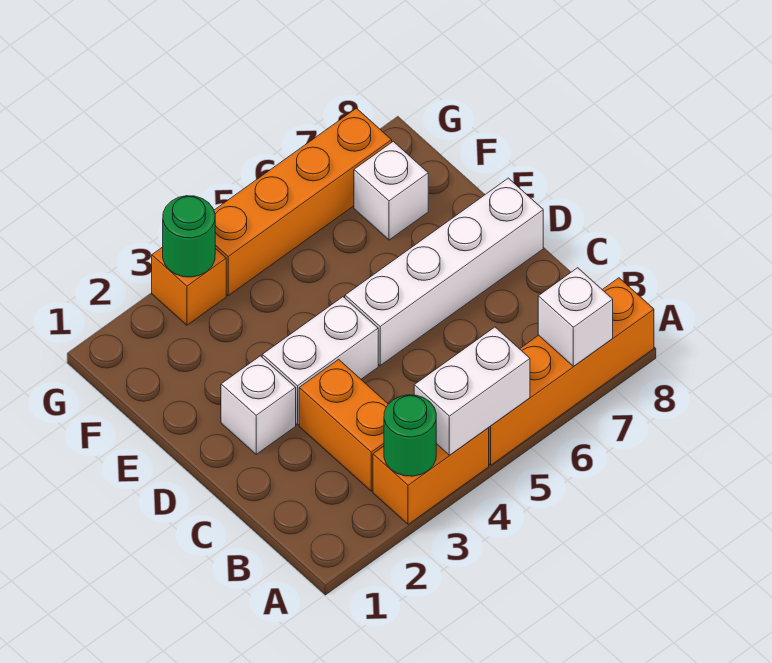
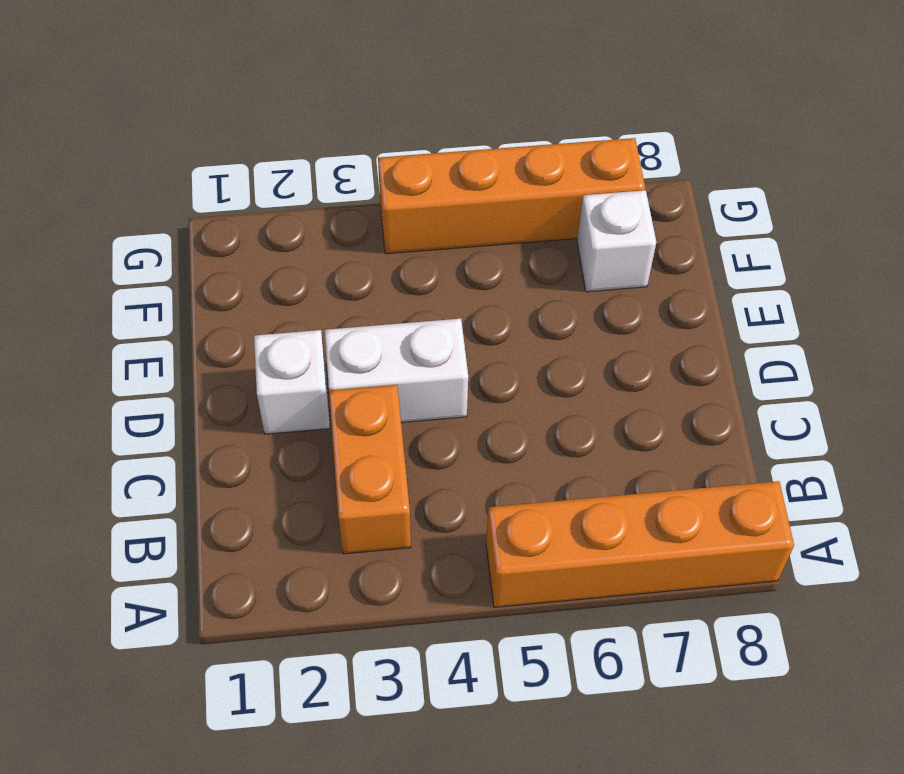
none -> orange brick A3:A4 level 1
none -> white brick D5:D8 level 1
none -> orange brick G3 level 1

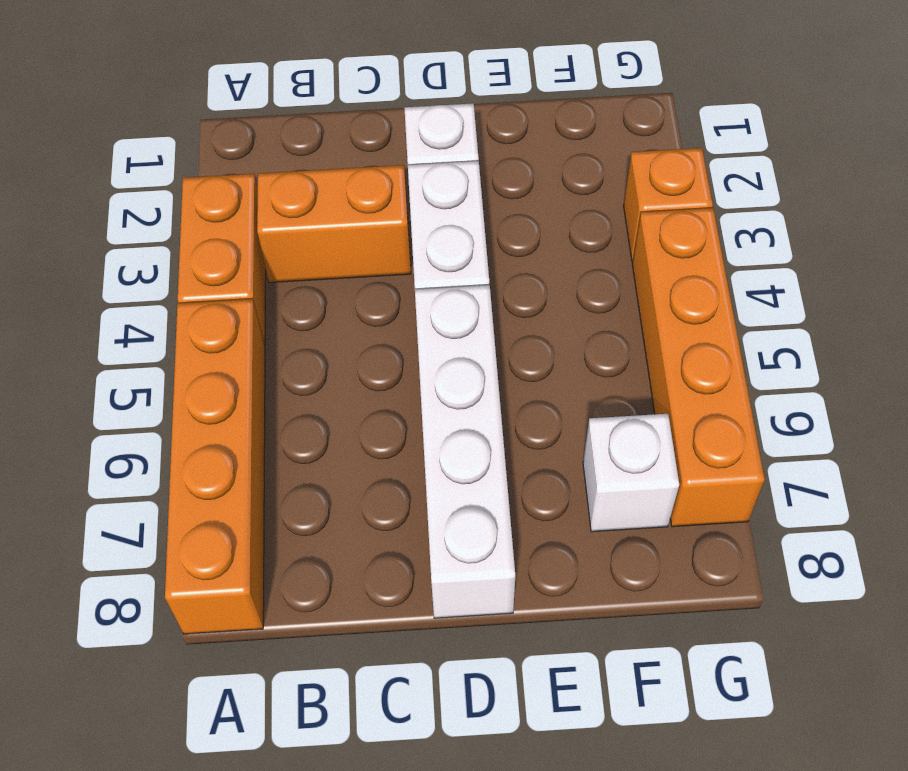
none -> green round brick A3 level 2
none -> white brick A4:A5 level 2
none -> white brick A7 level 2

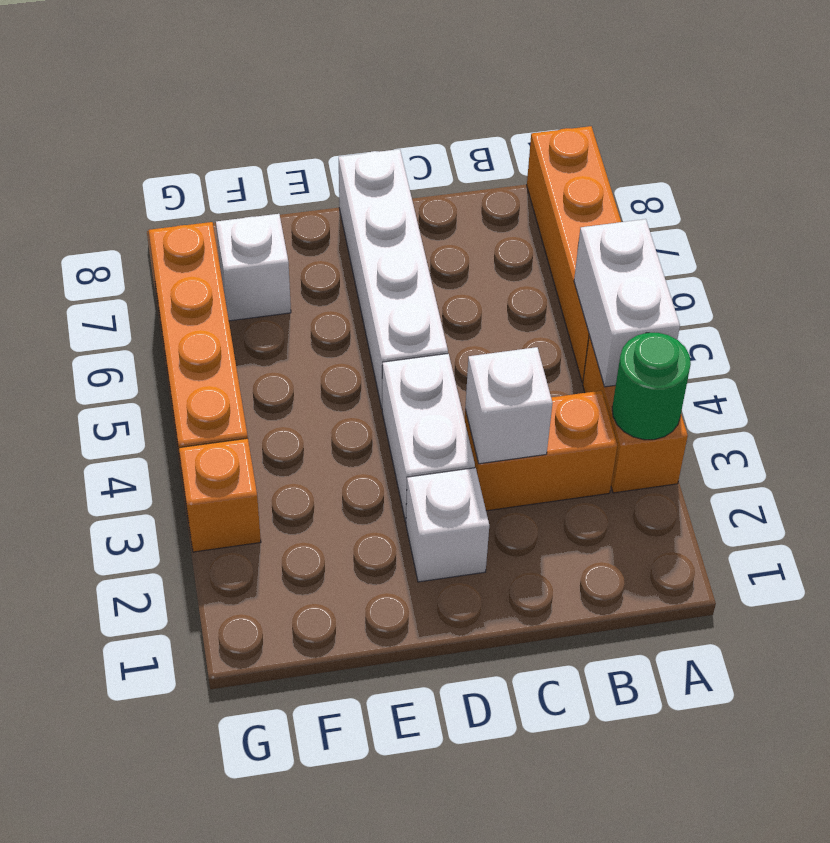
white brick C3 level 2 -> white brick A7 level 2
none -> green round brick G3 level 2

